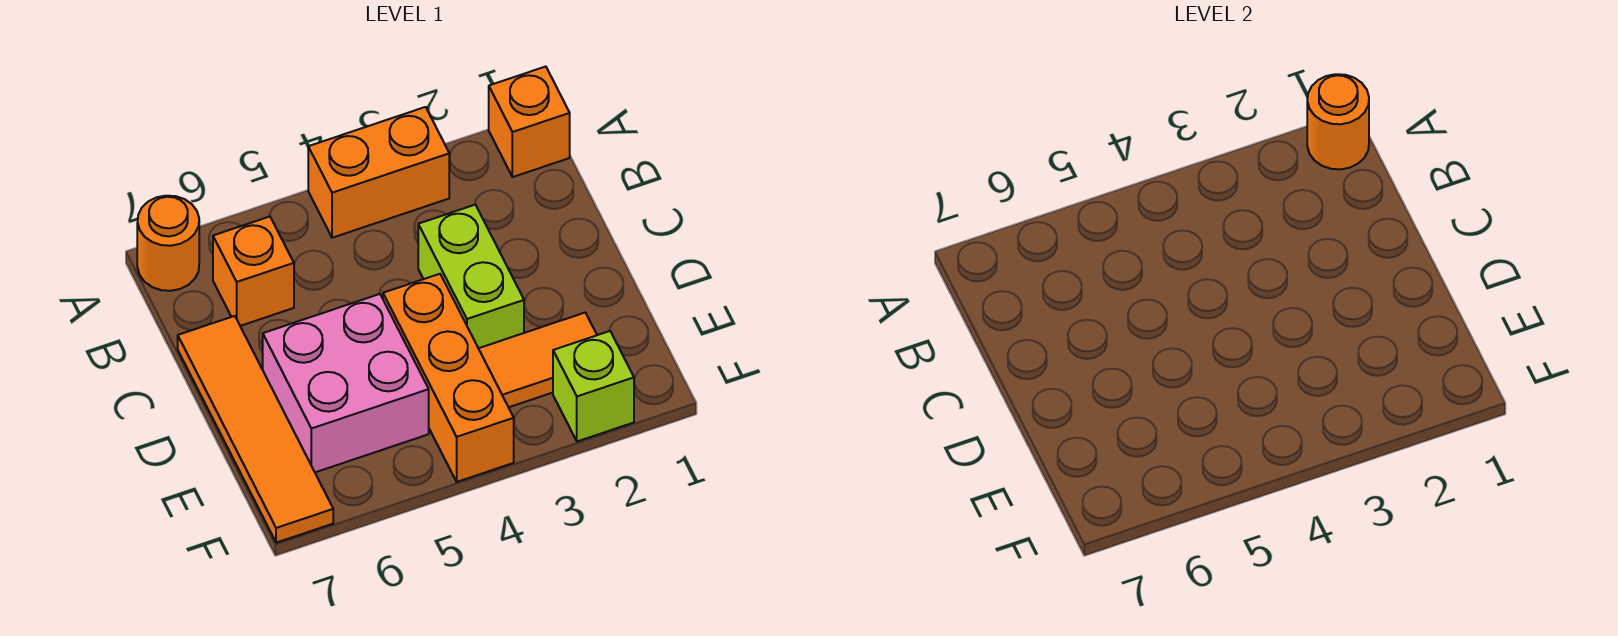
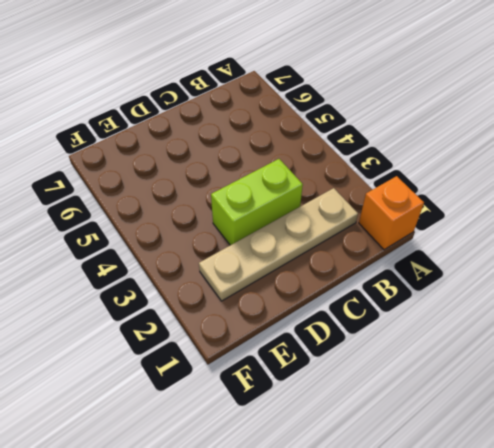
tan plate B2:E2 level 1 -> orange tile E2:E3 level 1
none -> orange brick A3:A4 level 1
none -> orange round brick A7 level 1

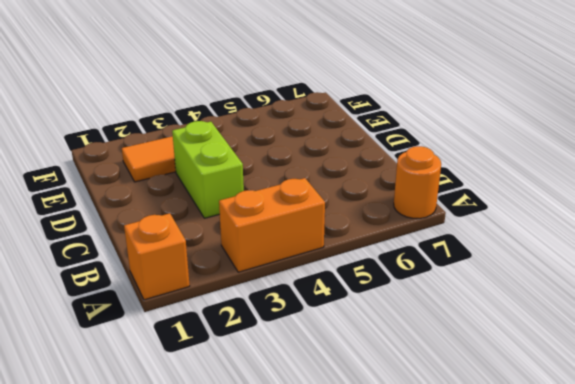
none -> orange brick B6 level 1
none -> orange tile C7:F7 level 1

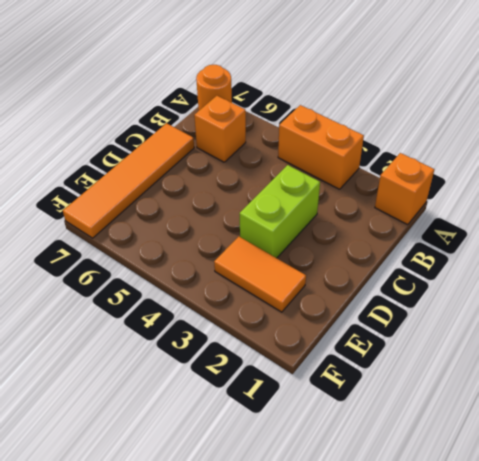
none -> orange brick D4:F4 level 1
none -> pink brick D5:E6 level 1

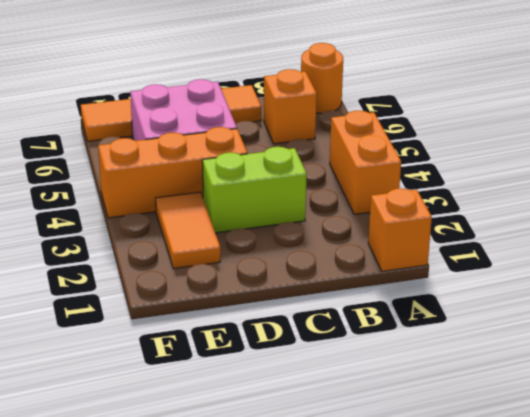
none -> lime brick F2 level 1
none -> orange round brick A1 level 2

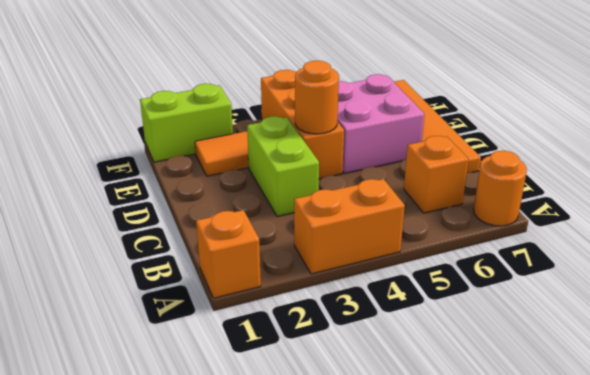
orange round brick D4 level 2 -> orange round brick A1 level 2
lime brick F1:F2 level 1 -> lime brick F2 level 1

